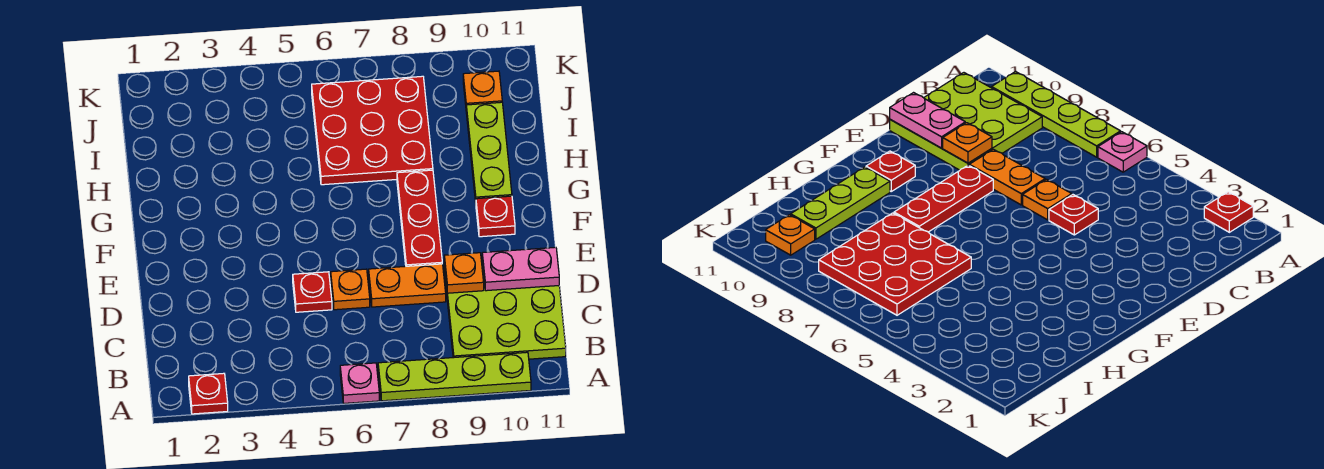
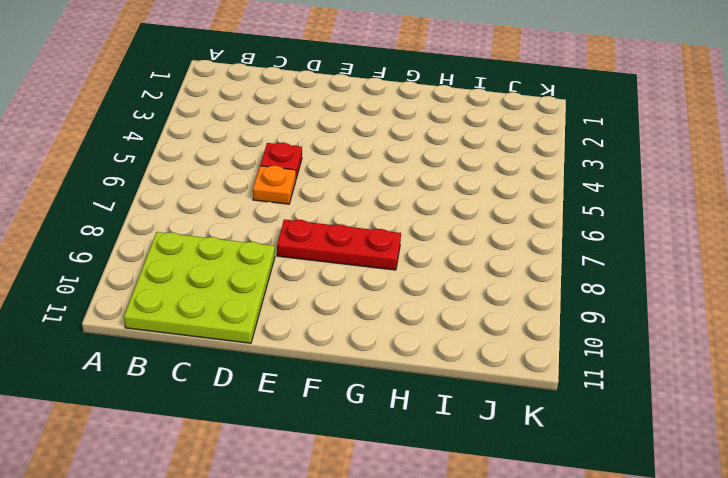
none -> red plate A2 level 1
none -> pink plate A6 level 1
none -> lime plate A7:A10 level 1

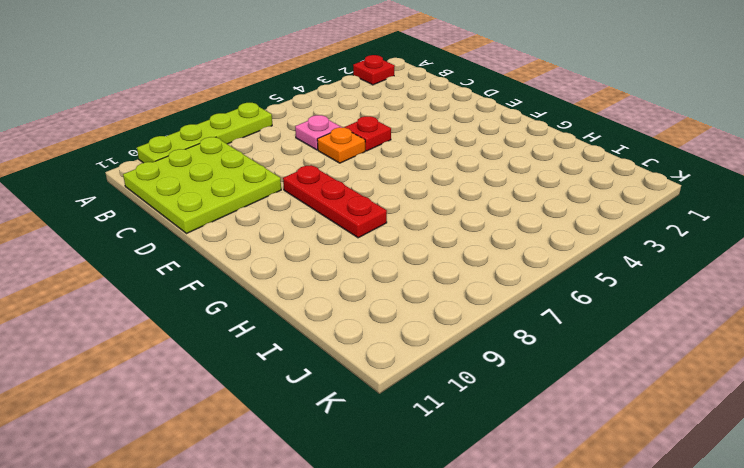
pink plate C6 level 1 -> pink plate A6 level 1
none -> orange plate D7:D8 level 1
none -> red plate F10 level 1
none -> lime plate G10:I10 level 1

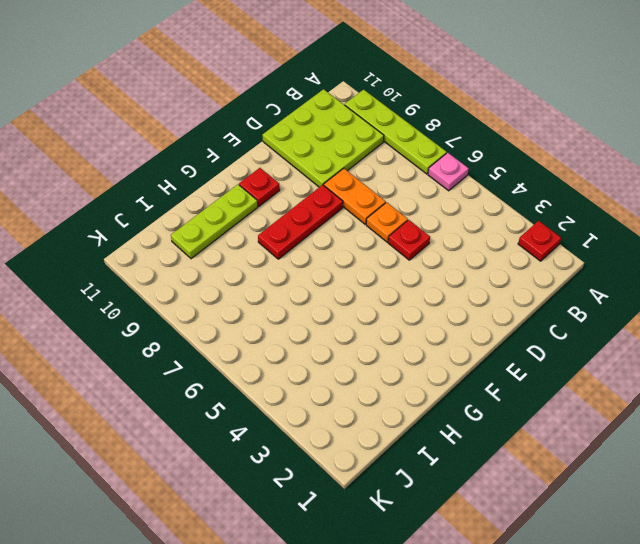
none -> red plate H6:J8 level 1
none -> orange plate J10 level 1
none -> orange plate D9 level 2

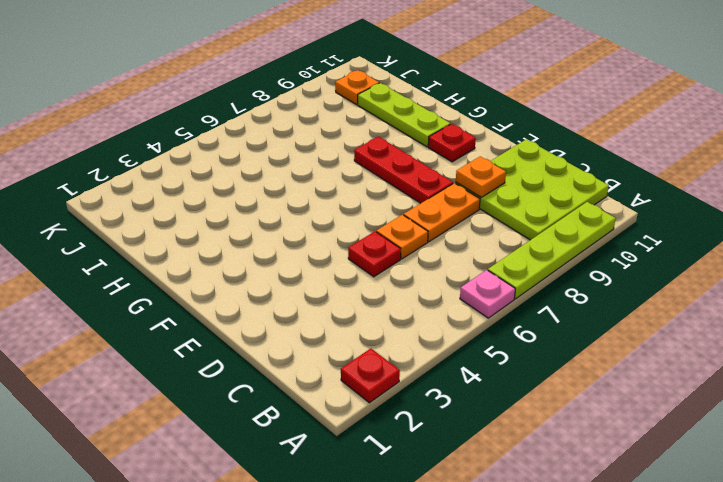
none -> red plate H6:J8 level 1
none -> pink plate D10:D11 level 2

